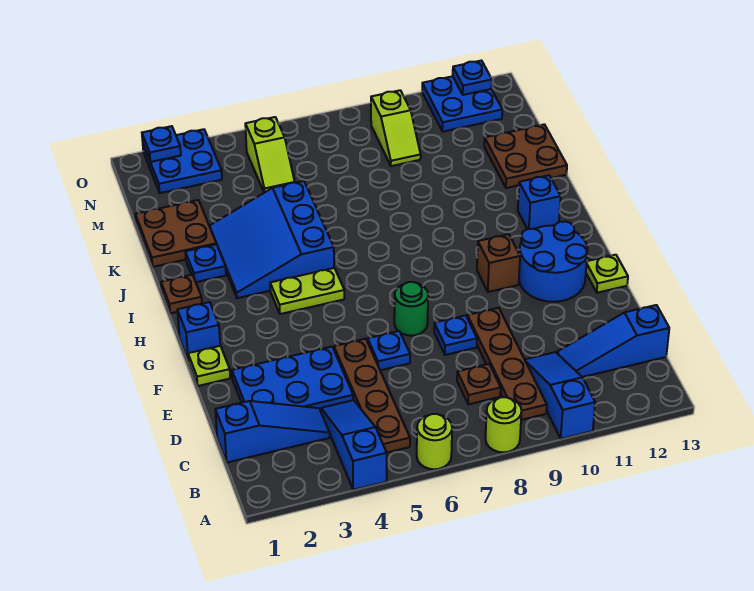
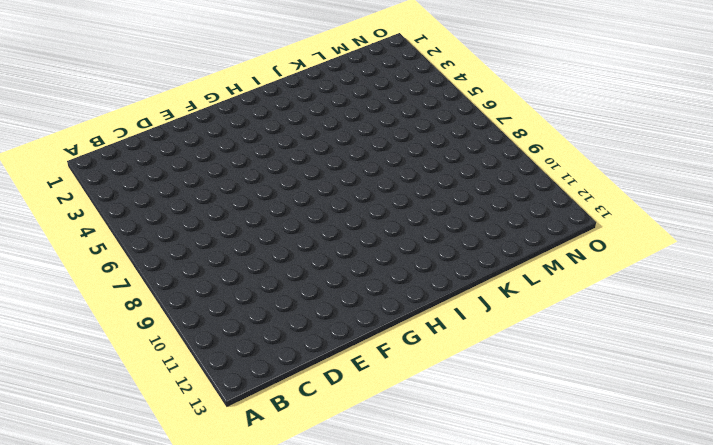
none -> blue slope A4:C4 level 1 top A
none -> lime round brick A6 level 1
none -> lime round brick A8 level 1
none -> blue slope A10:C10 level 1 top A

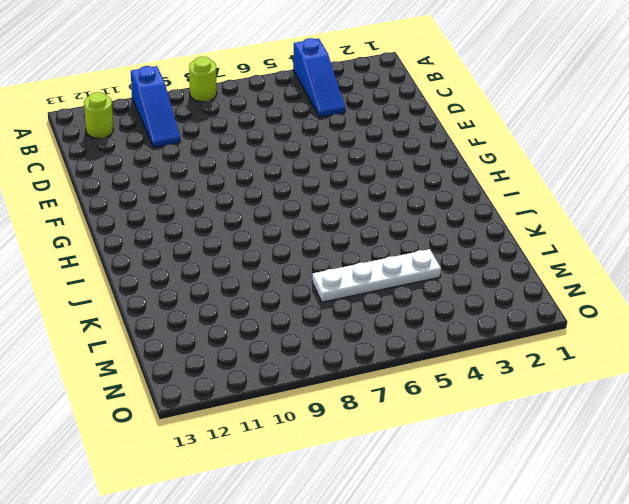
lime round brick B12 level 1 -> lime round brick A6 level 1
white plate L4:L7 level 1 -> none
none -> brown plate B5:E5 level 1
none -> brown plate B9:E9 level 1
none -> blue slope C1:C3 level 1 top 1
none -> brown plate C8 level 1

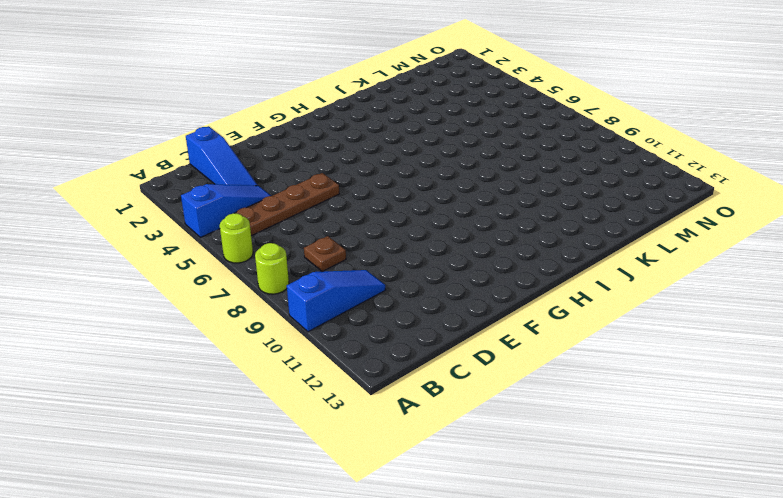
none -> brown plate B9:E9 level 1
none -> blue slope C11:C13 level 1 top 13
none -> blue plate D2:E4 level 1
none -> blue plate E6 level 1

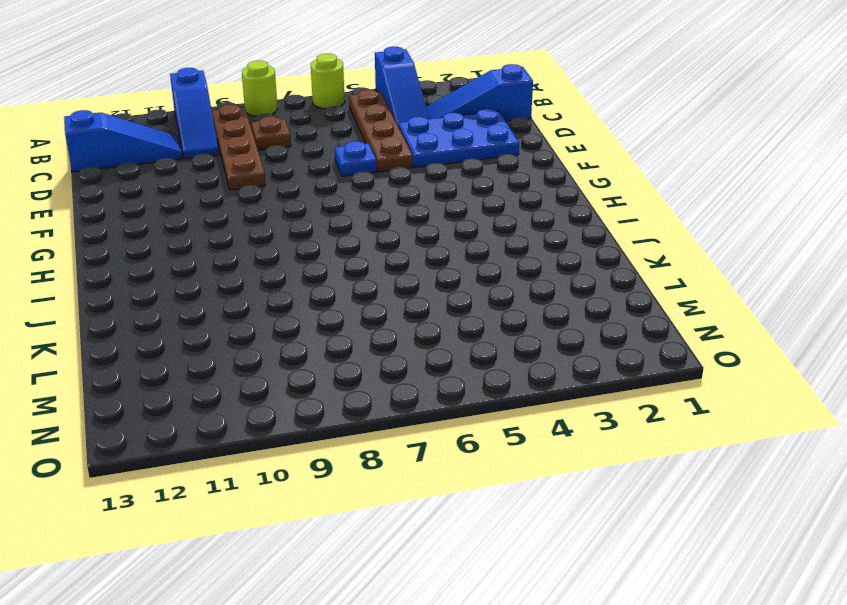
none -> blue plate E8 level 1
none -> lime plate F1 level 1
none -> green round brick F7 level 1
none -> blue round brick F11:G12 level 1

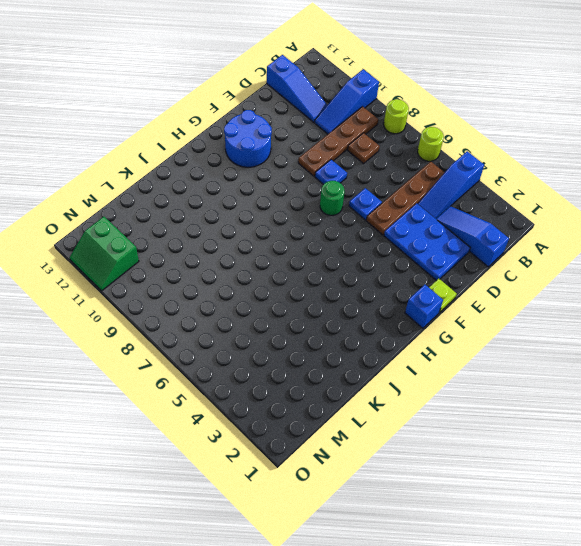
green slope N11:O12 level 1 top N -> blue plate N11:O12 level 1
none -> lime plate F13 level 1
none -> brown brick G10 level 1
none -> lime plate H4:H5 level 1
none -> brown plate I1 level 1

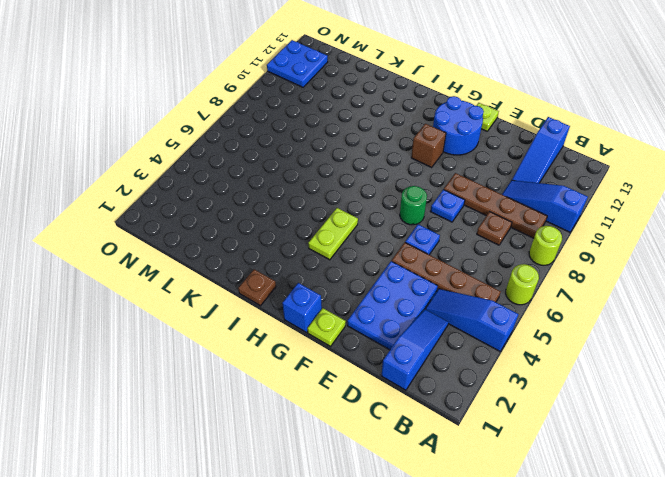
none -> blue slope I3:K5 level 1 top 5
none -> blue brick I12 level 1
none -> blue plate J2 level 1
none -> brown plate K1:L2 level 1

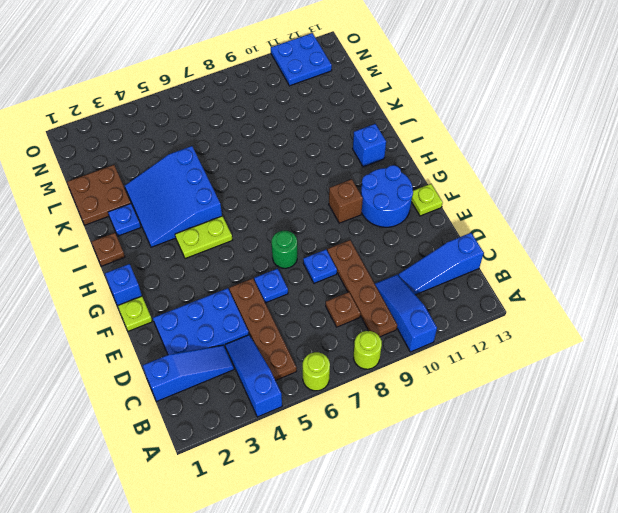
none -> brown plate K12:L13 level 1
none -> lime slope M5:N5 level 1 top N
none -> lime slope M9:N9 level 1 top N
none -> blue plate N2:O3 level 1

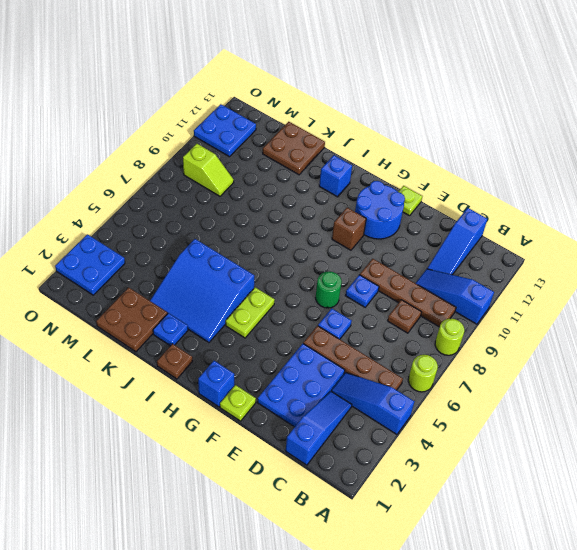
none -> lime slope M5:N5 level 1 top N
none -> blue plate O2 level 2
none -> blue plate O12 level 2

